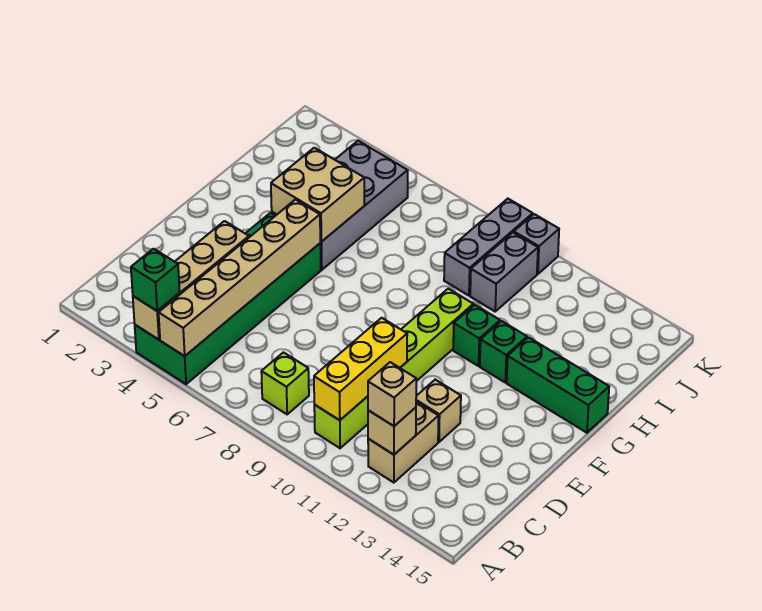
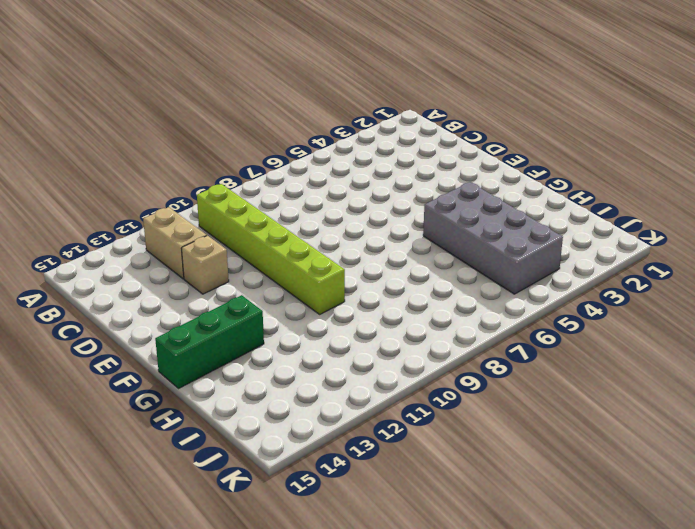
none -> green brick A4:F5 level 1
none -> lime brick B8 level 1
none -> green brick G11 level 1

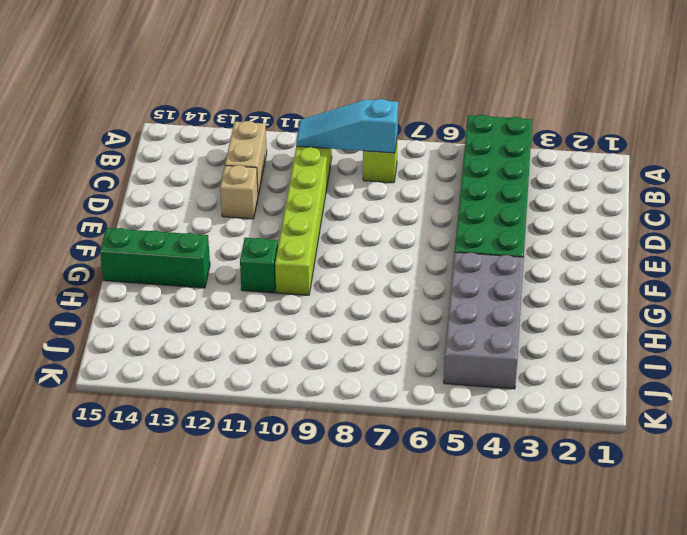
cyan slope B8:B10 level 2 top 8 -> yellow brick B10:D10 level 2
none -> green brick G12 level 1
none -> grey brick I9:K9 level 1
none -> grey brick I10:J10 level 1

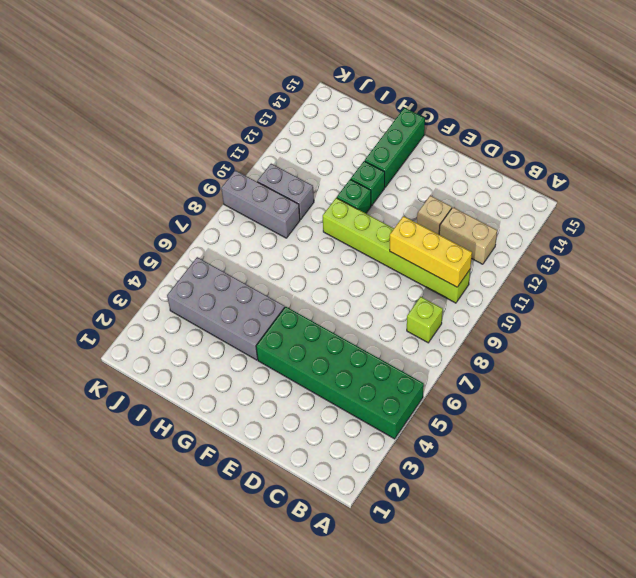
none -> grey brick K10 level 1
none -> tan brick A4:D4 level 2
none -> tan brick A5:F5 level 2

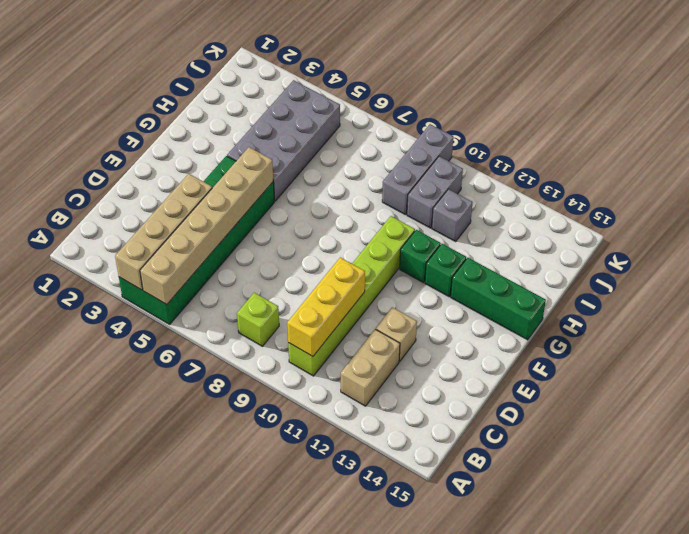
grey brick I11 level 1 -> grey brick K10 level 1
none -> tan brick B12 level 2
none -> tan brick G4:H5 level 2
none -> green brick A4 level 3

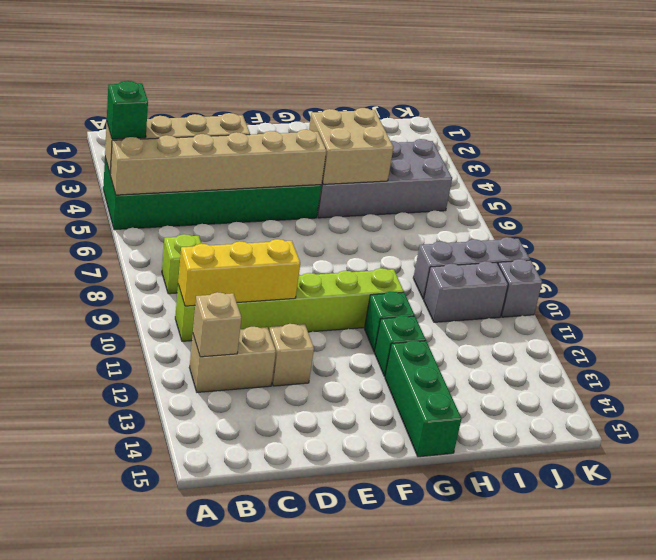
none -> tan brick B12 level 3

